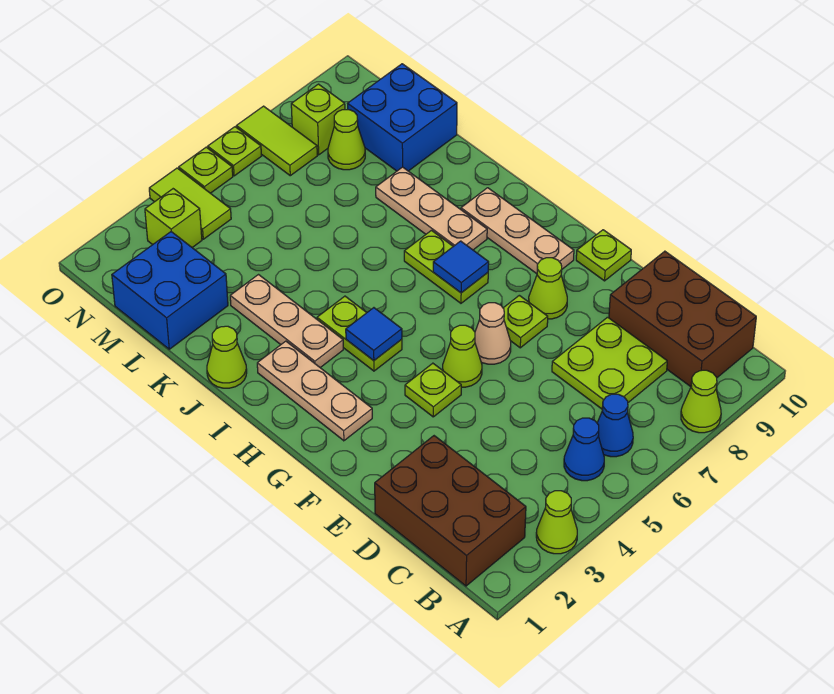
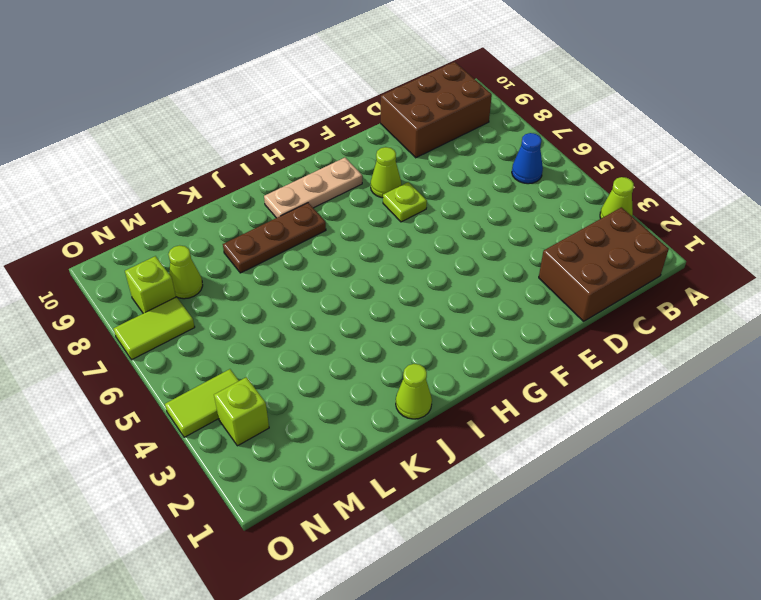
brown plate I8:K8 level 1 -> tan plate I8:K8 level 1
none -> lime cone A8 level 1
none -> blue cone B5 level 1
none -> lime plate C7:D8 level 1
none -> lime plate F4 level 1

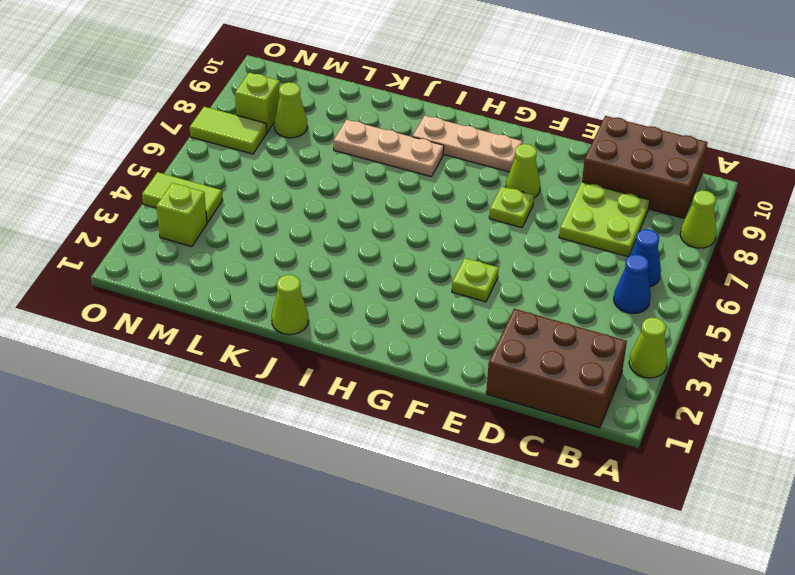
none -> lime cone F5 level 1
none -> tan cone F6 level 1
none -> lime plate F10 level 1
none -> tan plate G2:I2 level 1

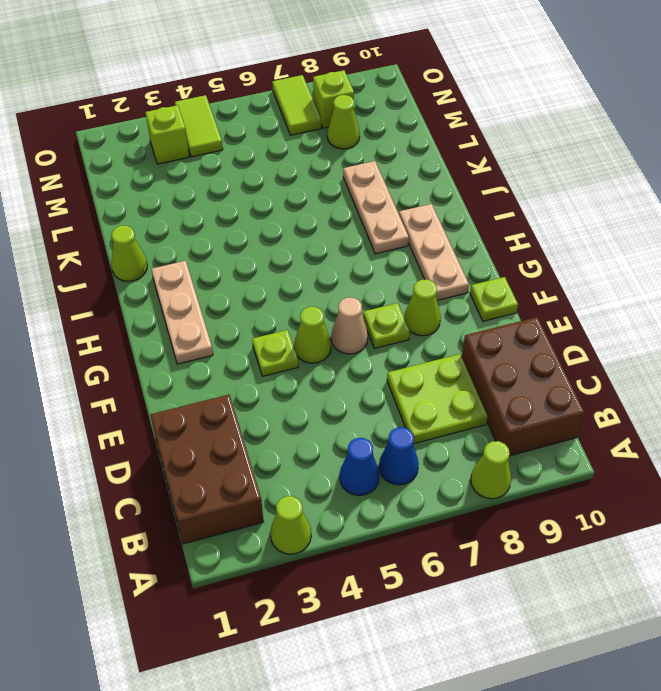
none -> lime plate H4:I4 level 1
none -> lime plate H7:I7 level 1
none -> tan plate I3:K3 level 1
none -> blue brick L1:M2 level 1

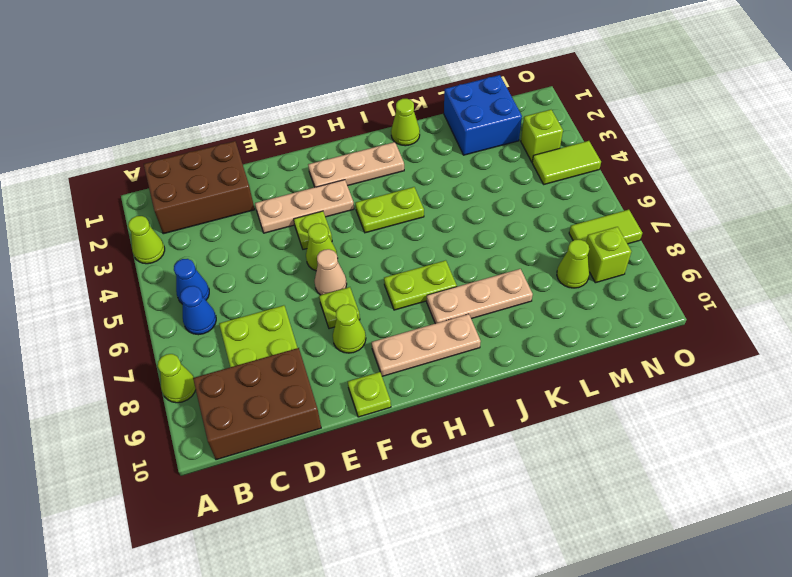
tan plate E3:G3 level 1 -> tan plate I3:K3 level 1
none -> blue brick L9:M10 level 1
none -> lime plate O5 level 1
none -> lime plate O6 level 1
none -> blue tile H4 level 2

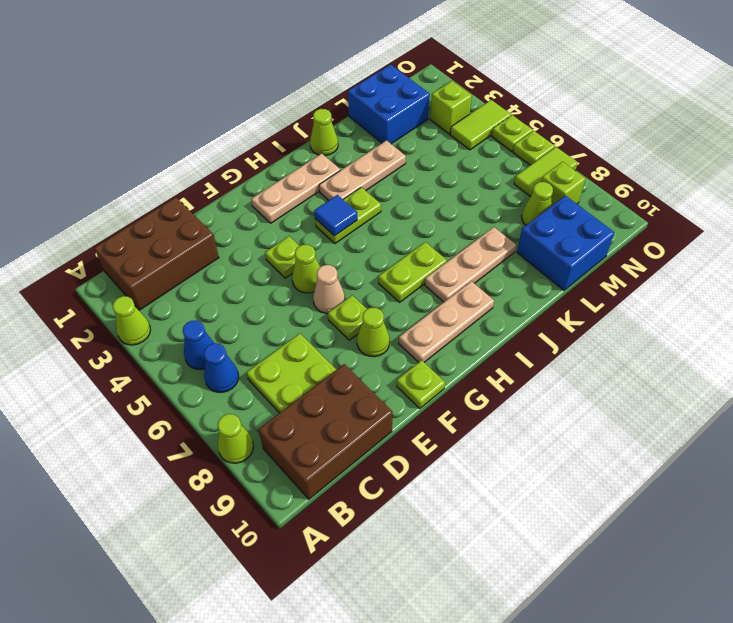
none -> blue tile H7 level 2

